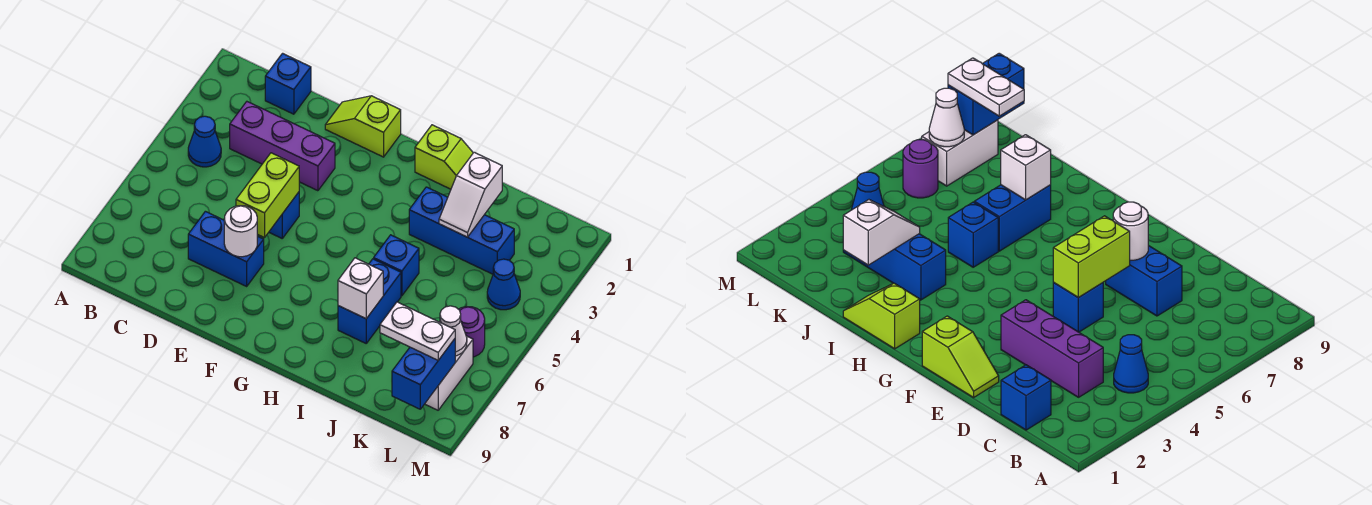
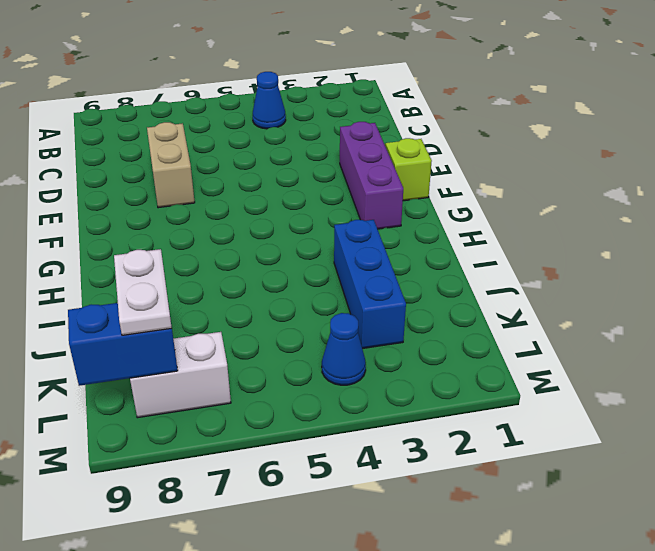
tan brick D7:E7 level 1 -> blue brick D7:E7 level 1
purple brick E2:G2 level 1 -> purple brick C3:E3 level 1
none -> blue brick C1 level 1
none -> blue brick E5 level 1
none -> lime slope H1:I1 level 1 top H

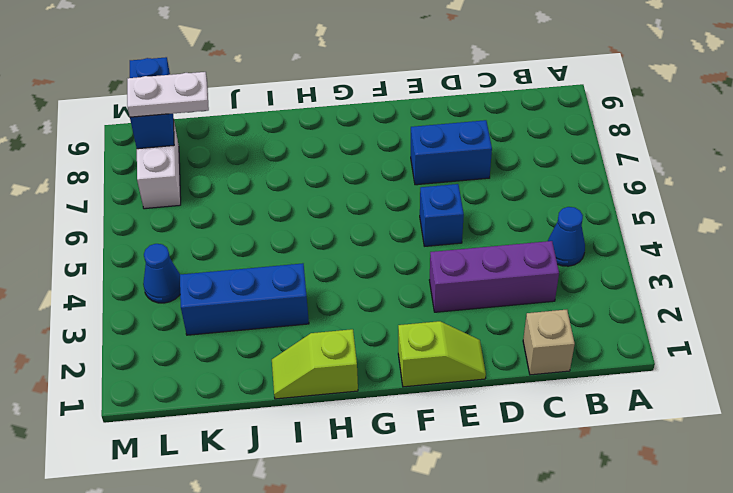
tan brick C1 level 1 -> blue brick C1 level 1
none -> blue brick I5 level 1
none -> blue brick I6:I7 level 1
none -> purple round brick L6 level 1

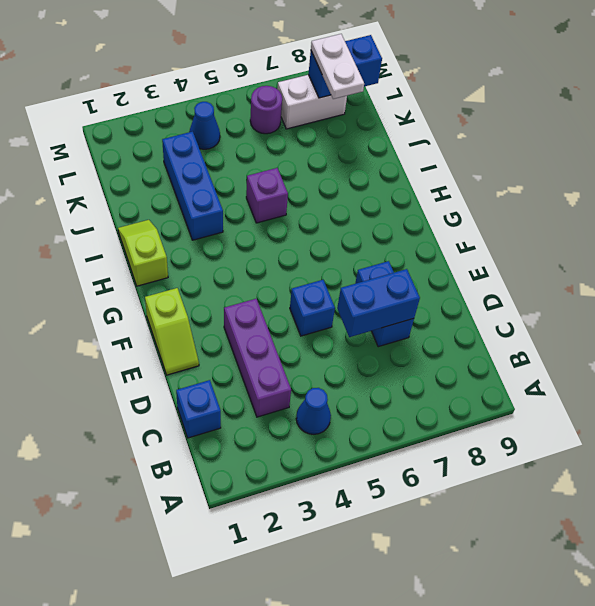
blue brick D6:D7 level 2 -> blue brick I6:I7 level 1
purple brick I5 level 1 -> blue brick I5 level 1
none -> lime brick E5:E6 level 2
none -> white round brick E7 level 2
none -> white brick I7 level 2

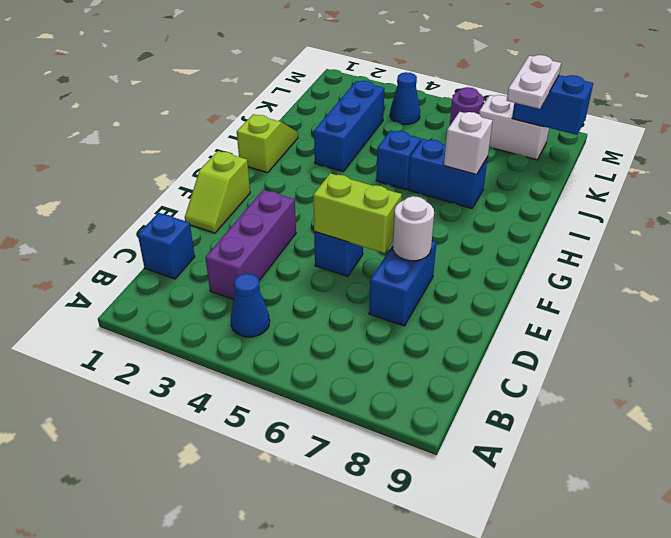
none -> white slope J2:J3 level 2 top 2
none -> white cone L7 level 2

